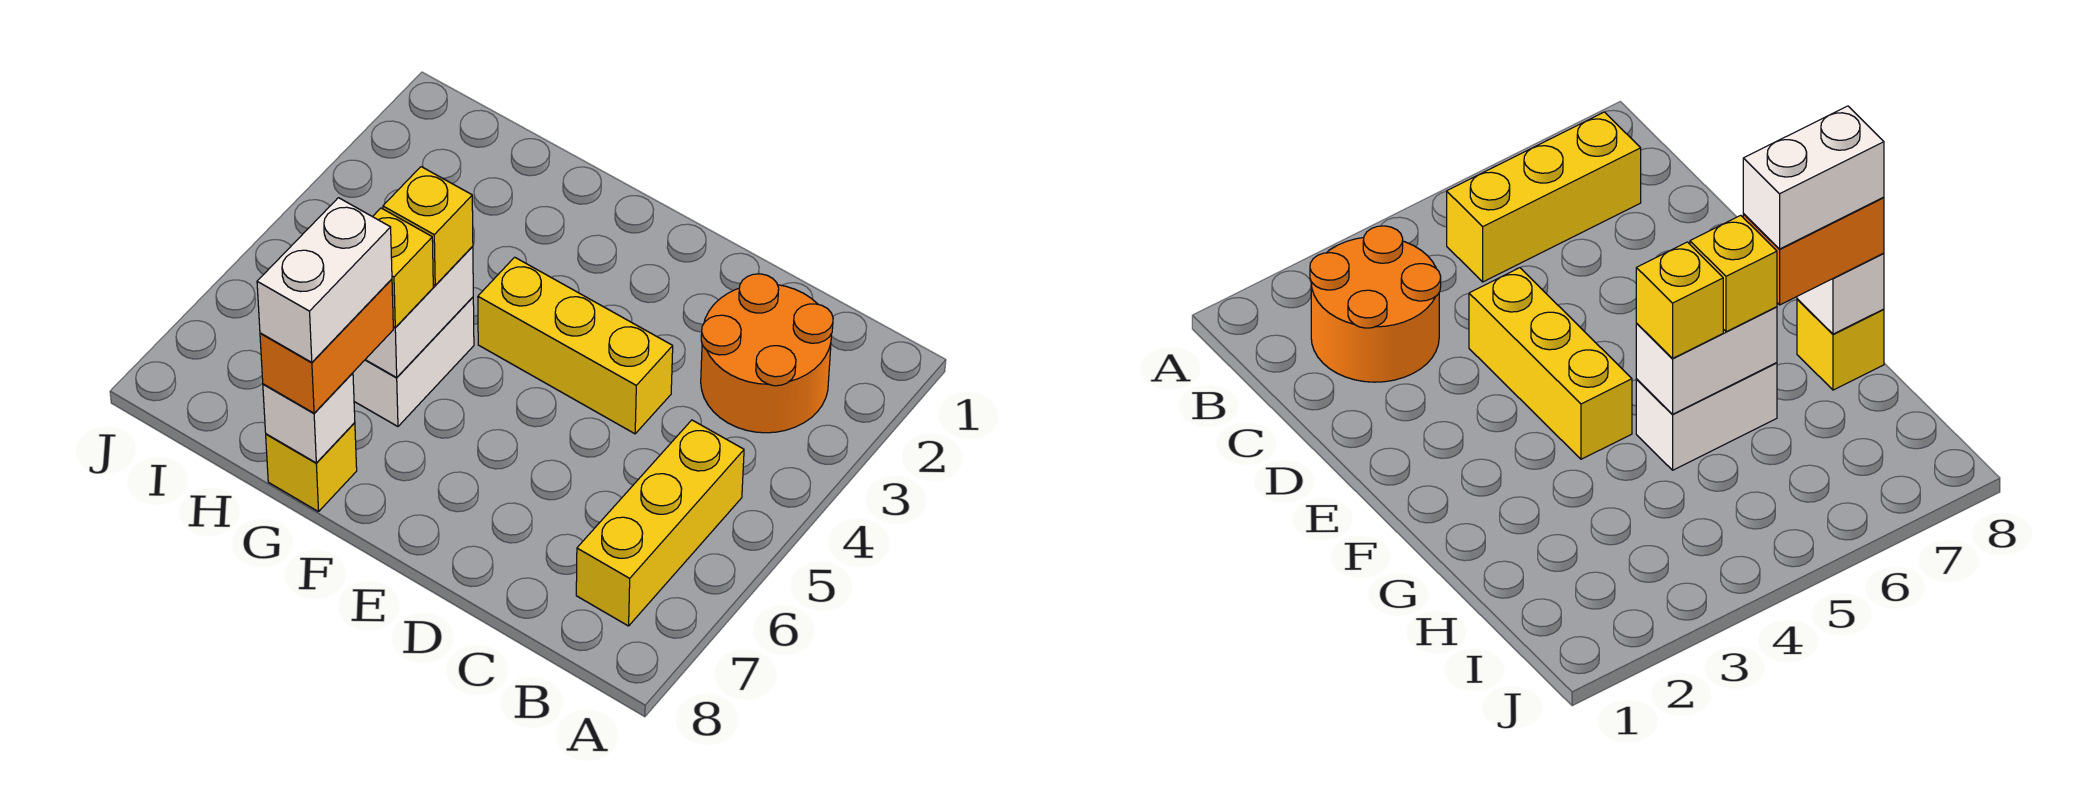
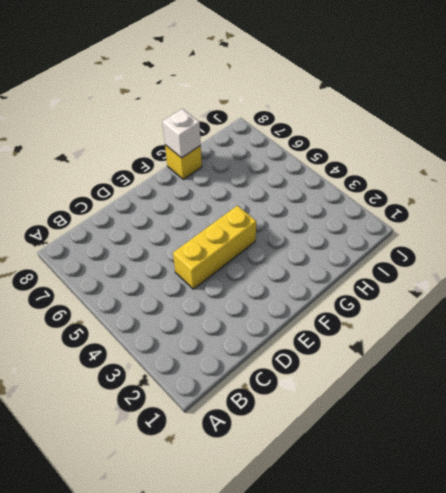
none -> orange round brick B2:C3 level 1
none -> yellow brick B5:B7 level 1

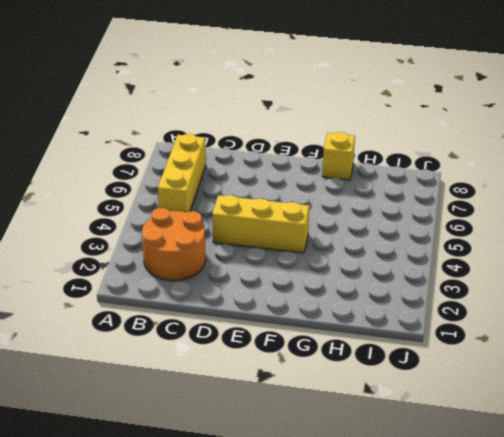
none -> white brick G5:G6 level 1
none -> white brick G5:G6 level 2

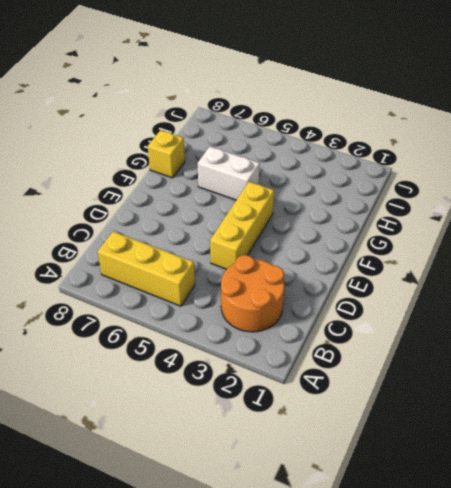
none -> white brick G5:G6 level 2
none -> white brick G8 level 2

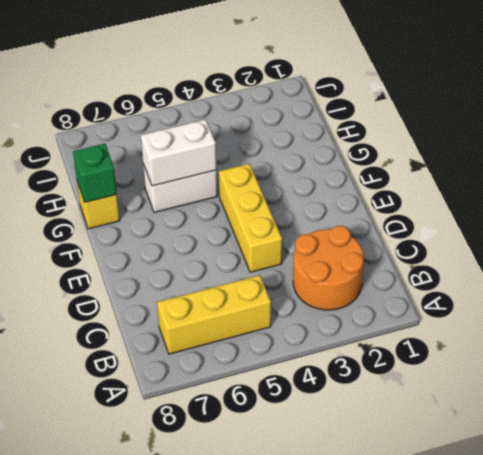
green brick G8 level 2 -> white brick G8 level 2
none -> yellow brick G5 level 3
none -> yellow brick G6 level 3

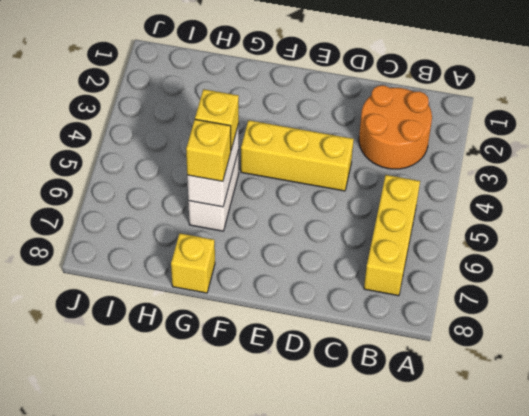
none -> white brick G8 level 2
none -> orange brick G7:G8 level 3

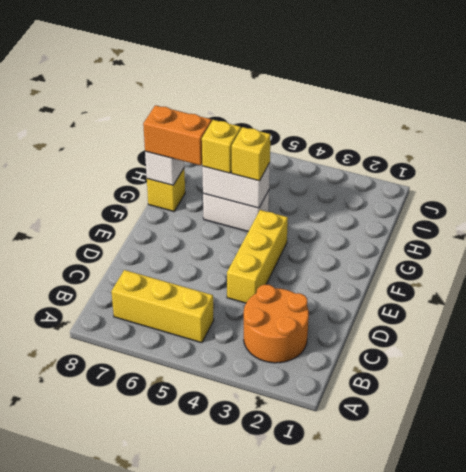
none -> white brick G7:G8 level 4

